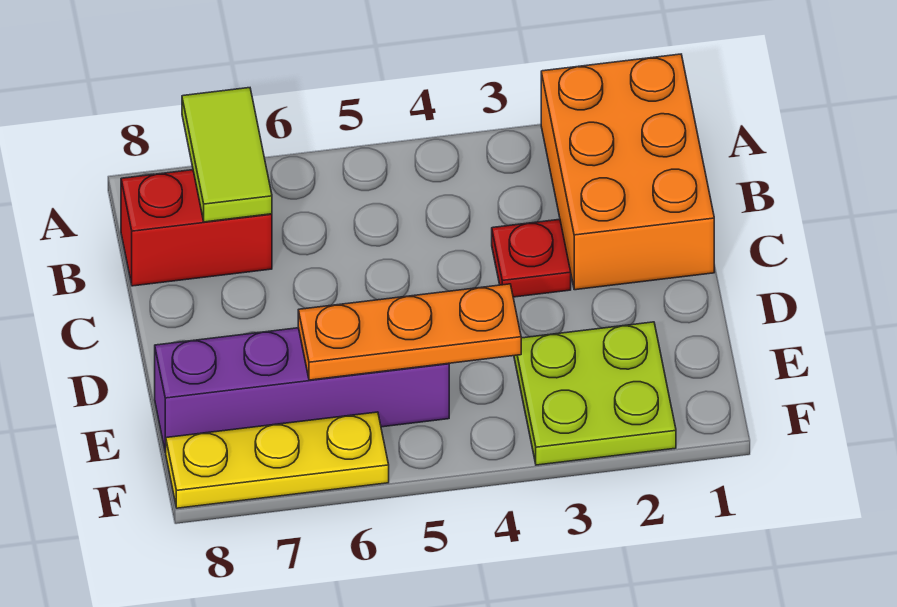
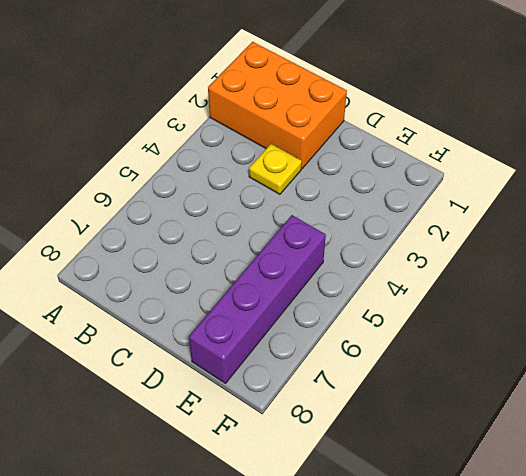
yellow plate C3 level 1 -> red plate C3 level 1
none -> red brick B7:B8 level 1
none -> lime plate E2:F3 level 1

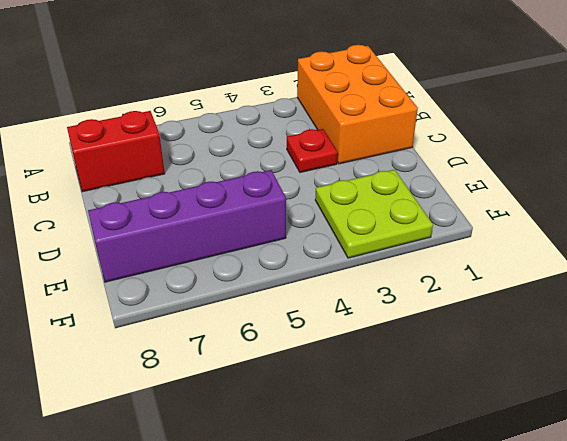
none -> yellow plate F6:F8 level 1
none -> lime tile A7:B7 level 2

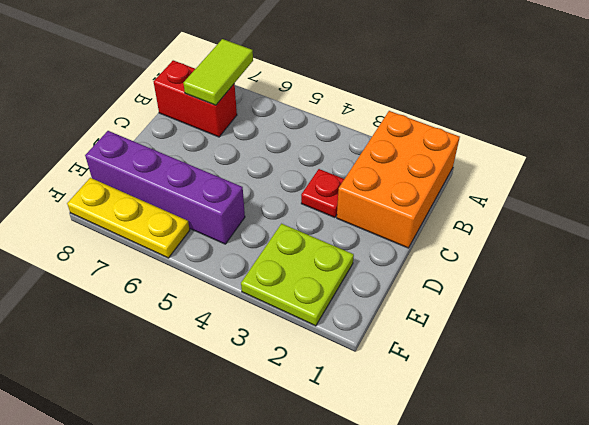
none -> orange plate E4:E6 level 2

